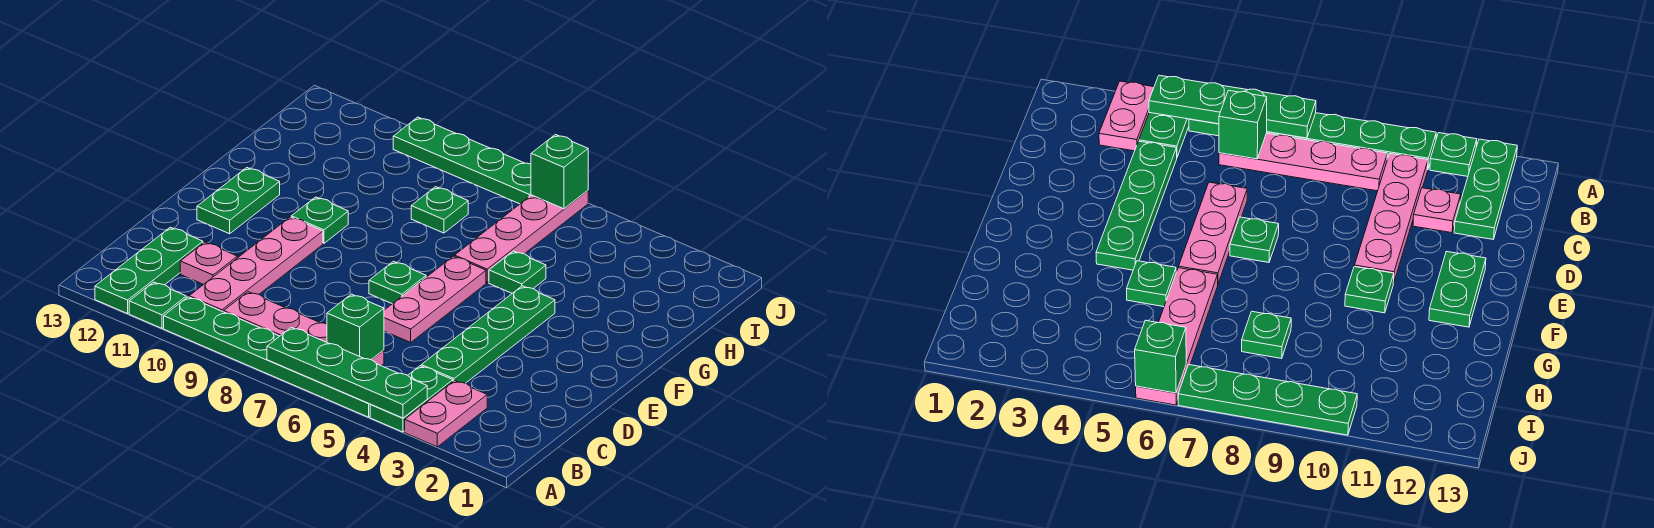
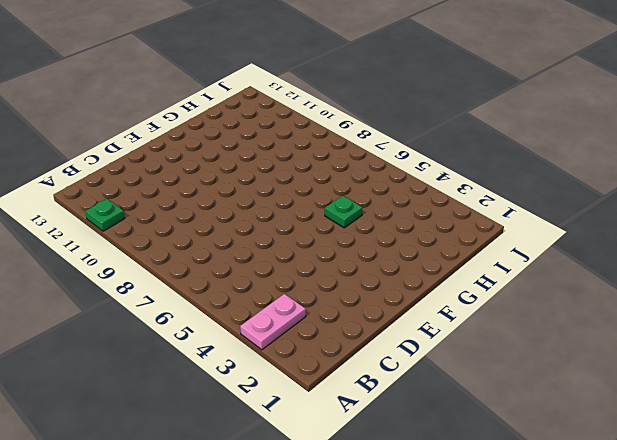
none -> green plate A4:B4 level 1
none -> green plate A5:A10 level 1
none -> green plate A12:C12 level 1

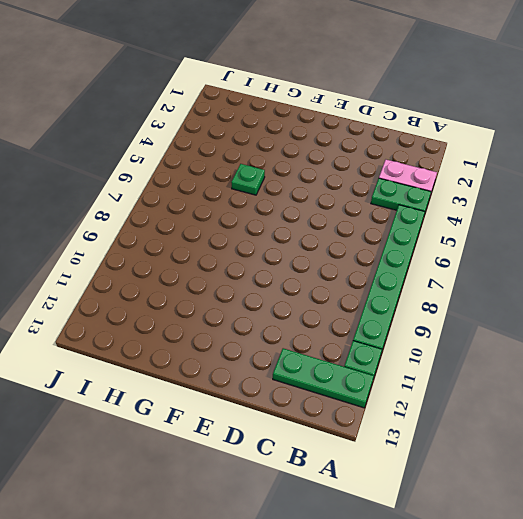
none -> pink plate B6:B9 level 1
none -> pink plate B10:E10 level 1
none -> green plate C4:F4 level 1

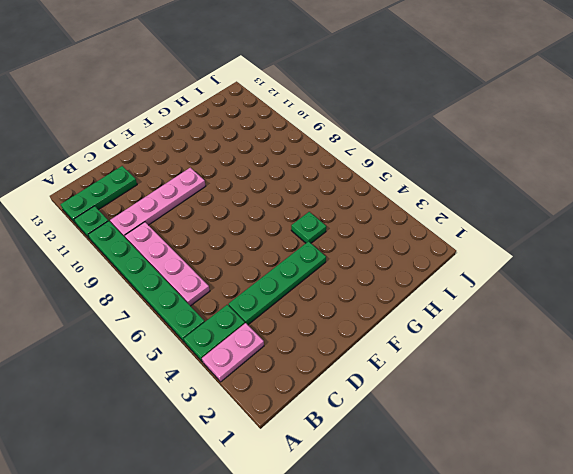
none -> pink plate C11 level 1
none -> pink plate D6:F6 level 1
none -> green plate E7 level 1

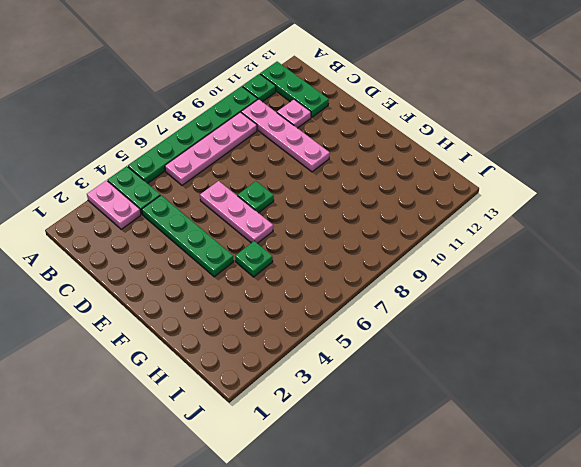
none -> green plate E12:F12 level 1
none -> green plate F10 level 1
none -> pink plate G6:J6 level 1

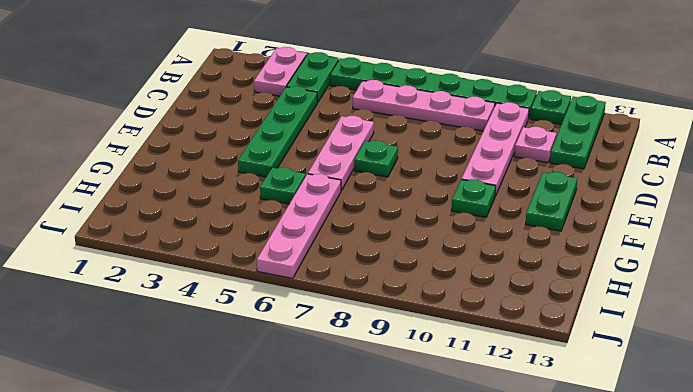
none -> green plate H8 level 1
none -> green plate J7:J10 level 1
none -> green plate A4:A7 level 2

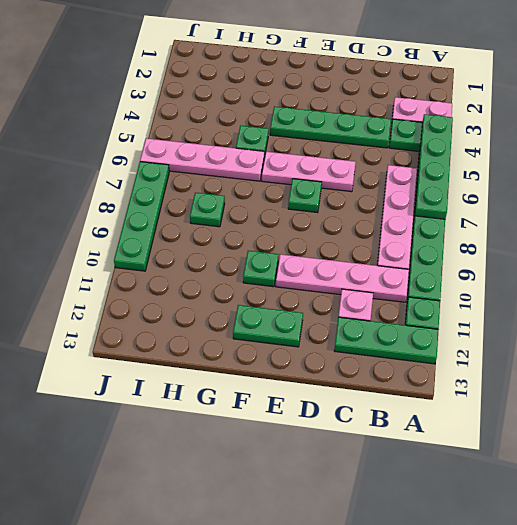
none -> green brick B6 level 2
none -> green brick J6 level 2

